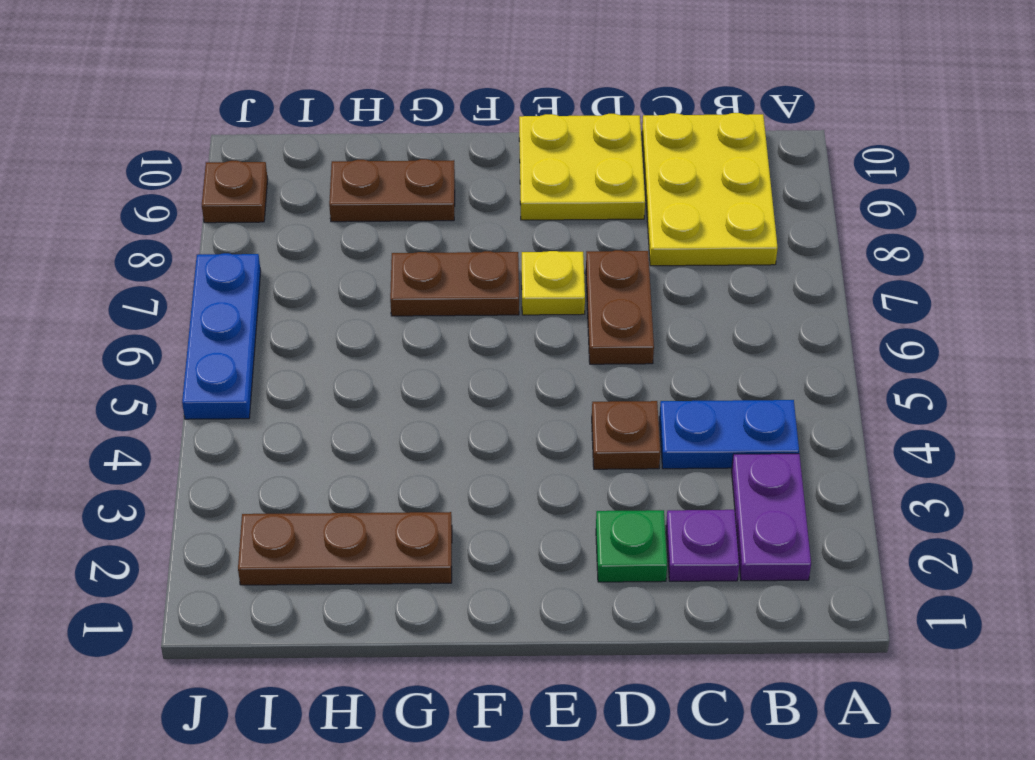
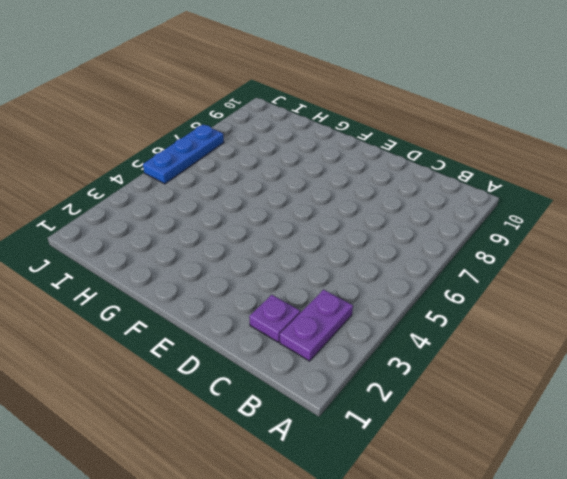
none -> blue plate B4:C4 level 1
none -> yellow plate B8:C10 level 1
none -> green plate D2 level 1

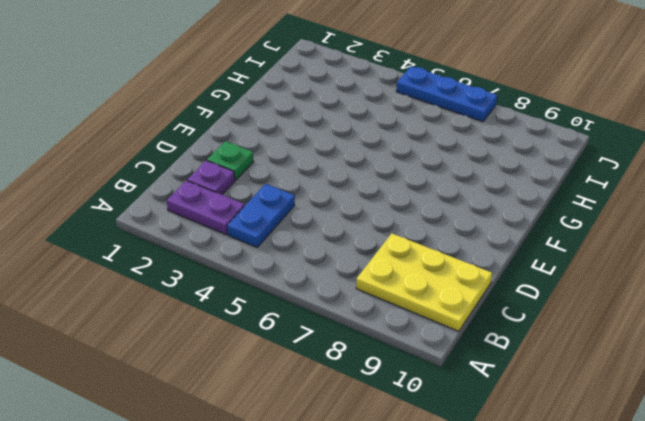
none -> brown plate D4 level 1
none -> brown plate D6:D7 level 1
none -> yellow plate D9:E10 level 1

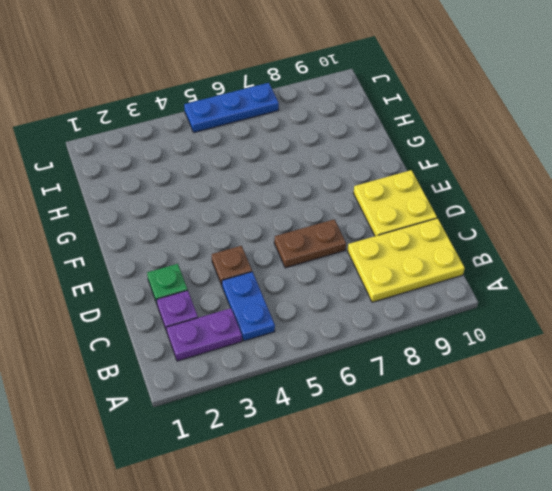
none -> yellow plate E7 level 1
none -> brown plate F7:G7 level 1
none -> brown plate G2:I2 level 1

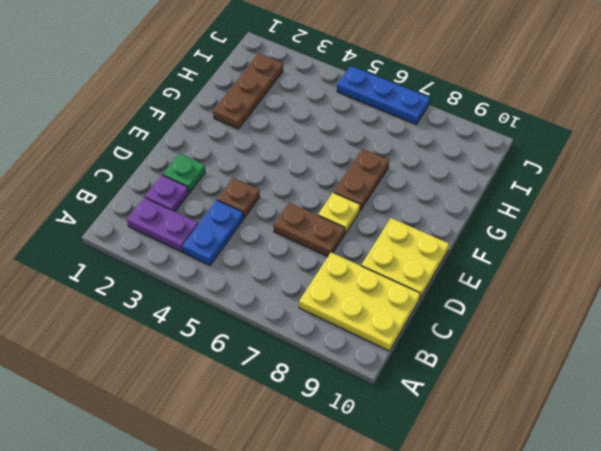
none -> brown plate G9:H9 level 1
none -> brown plate J9 level 1

